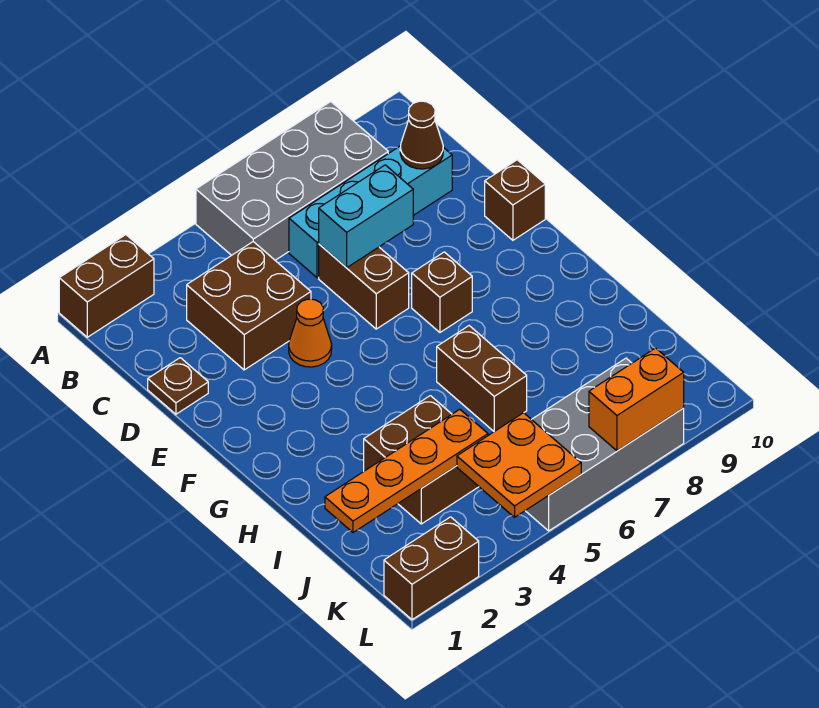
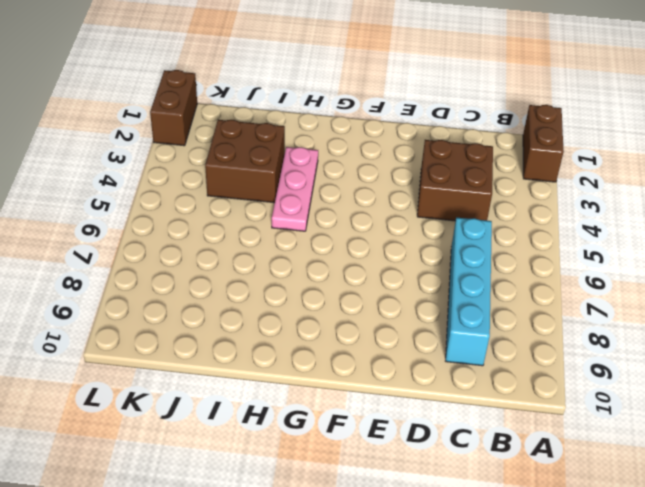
pink plate H3:H5 level 1 -> none
none -> grey brick A5:B8 level 1
none -> brown plate D1 level 1
none -> brown brick D6:E6 level 1

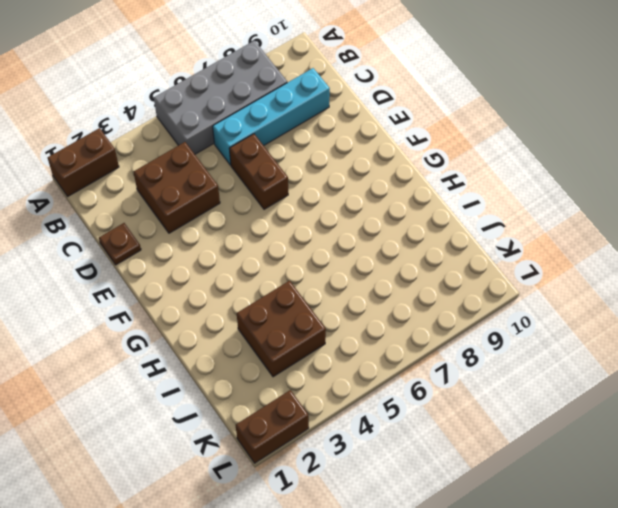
none -> orange cone E4 level 1
none -> brown brick E10 level 1
none -> brown brick F7 level 1

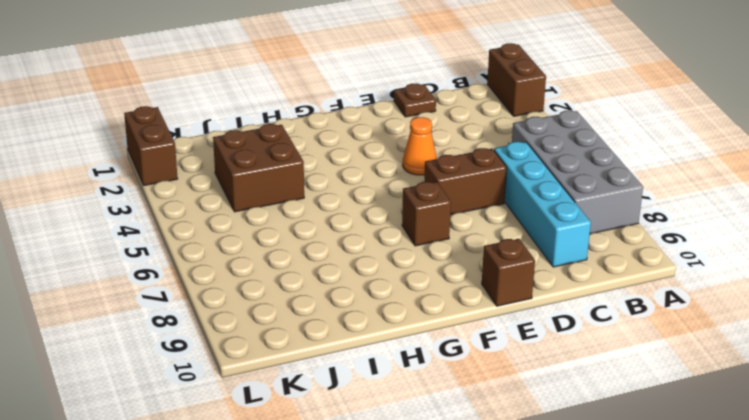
none -> brown brick C3:D4 level 1
none -> brown brick H6:I6 level 1
none -> grey brick K5:L8 level 1

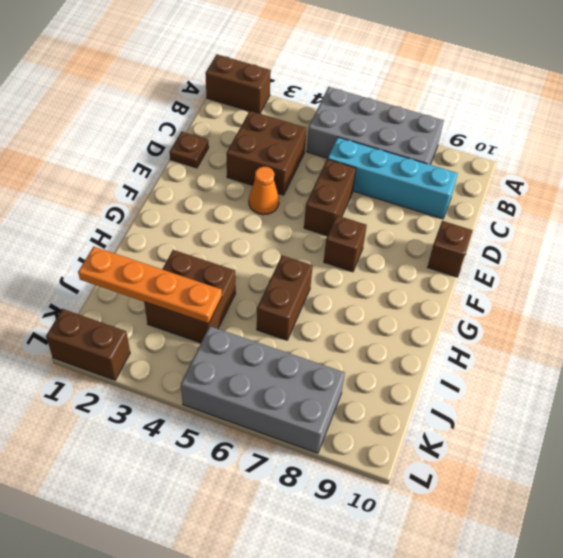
none -> brown cone C9 level 2
none -> cyan brick D6:D7 level 2
none -> orange plate K4:L5 level 2

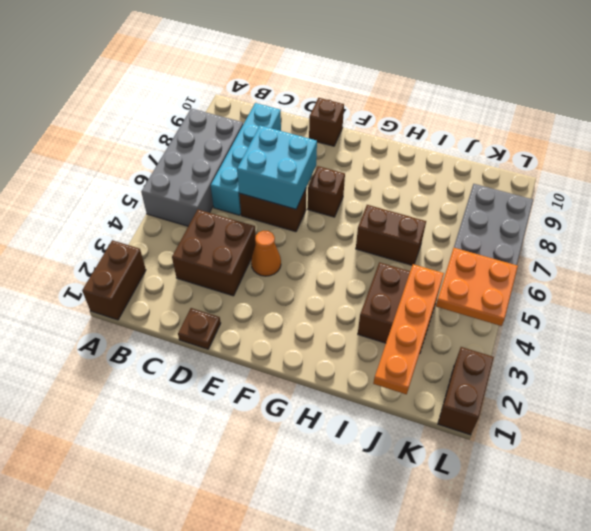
cyan brick D6:E7 level 2 -> cyan brick D6:D7 level 2
none -> brown cone C9 level 2
none -> orange brick L7:L8 level 2

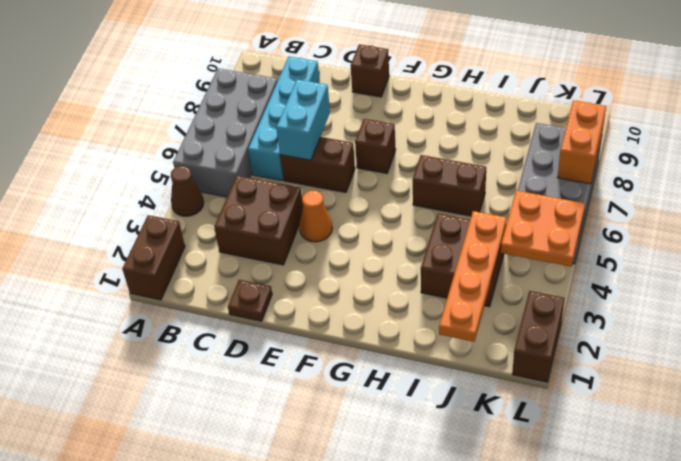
brown cone A4 level 1 -> brown cone C9 level 2

